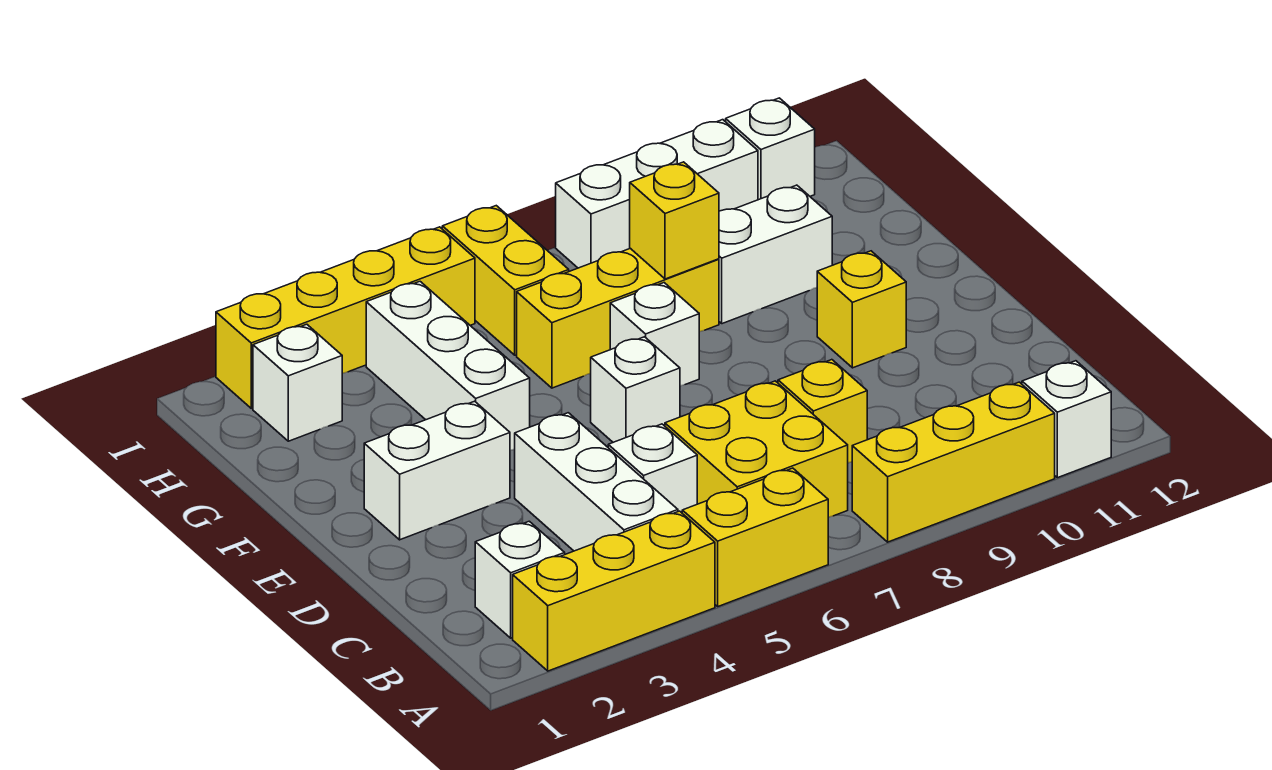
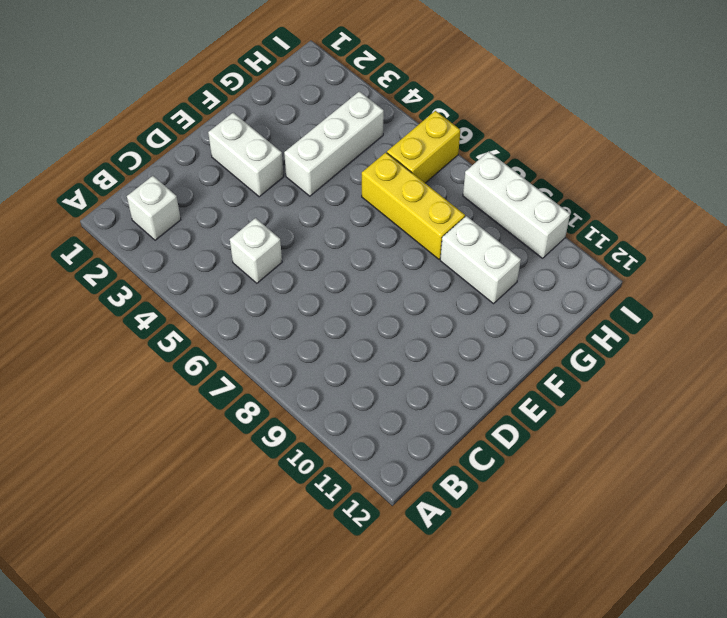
none -> yellow brick A2:A4 level 1
none -> yellow brick A5:A6 level 1
none -> yellow brick A8:A10 level 1

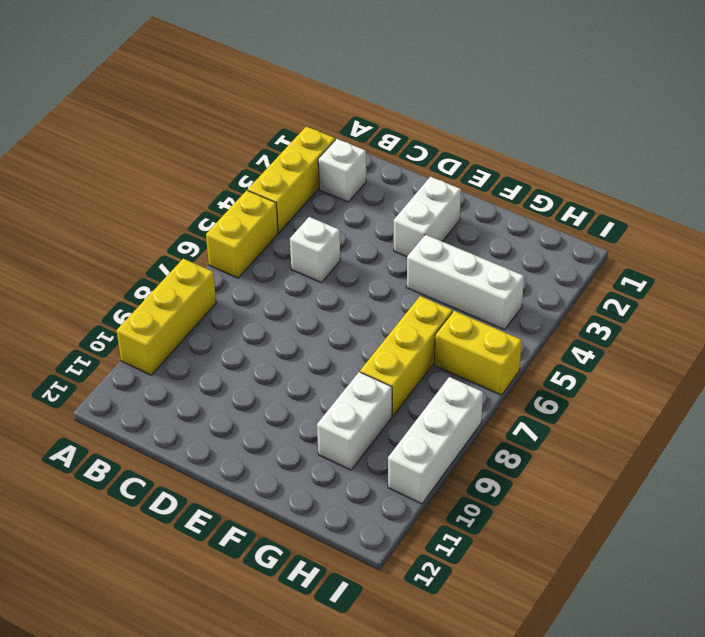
none -> white brick A11 level 1
none -> white brick B4:D4 level 1
none -> yellow brick B6:C7 level 1

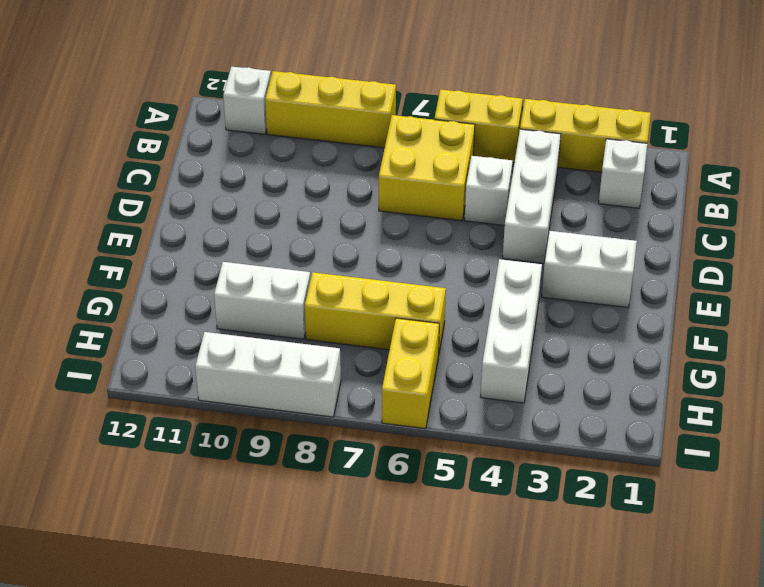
none -> yellow brick C8 level 1
none -> white brick E6 level 1
none -> yellow brick E10 level 1

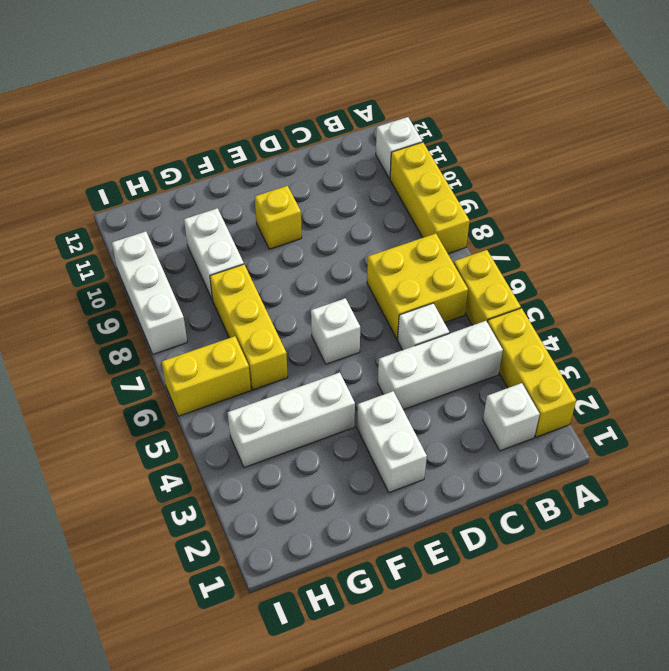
none -> yellow brick C8 level 1
none -> white brick F7 level 1
none -> white brick H2 level 1

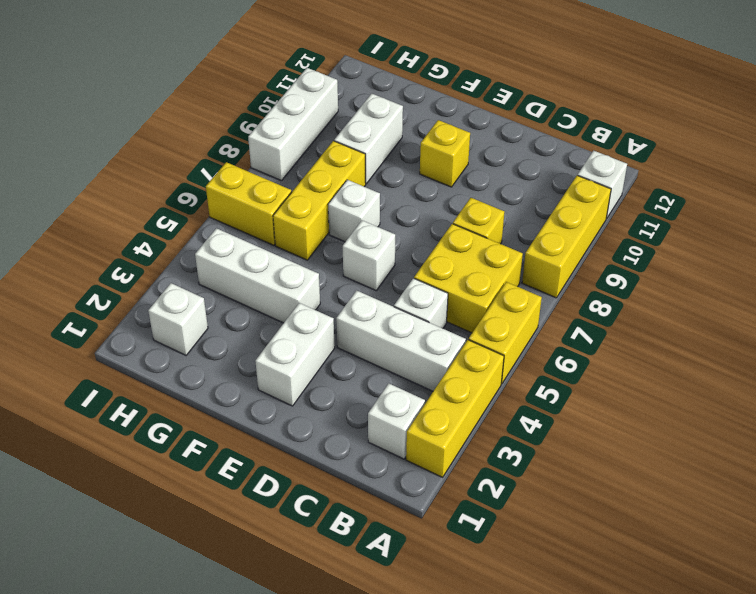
none -> yellow brick I2:I5 level 1
none -> white brick I11 level 1
none -> yellow brick G8 level 2

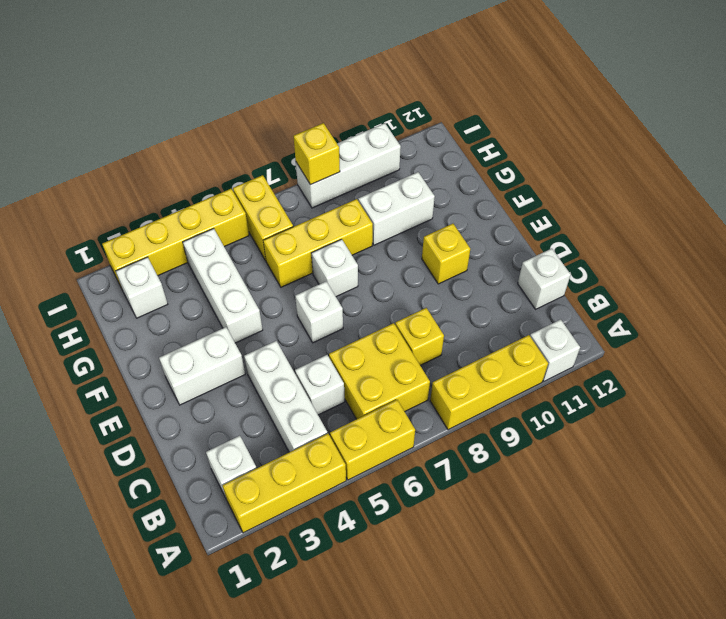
white brick C12 level 1 -> white brick I11 level 1
yellow brick I8 level 2 -> yellow brick G8 level 2

